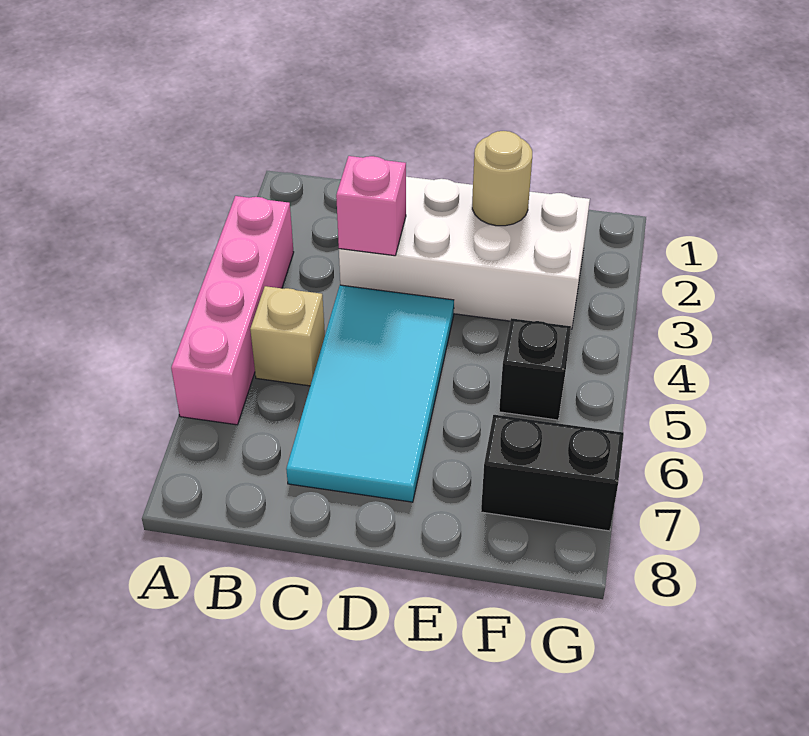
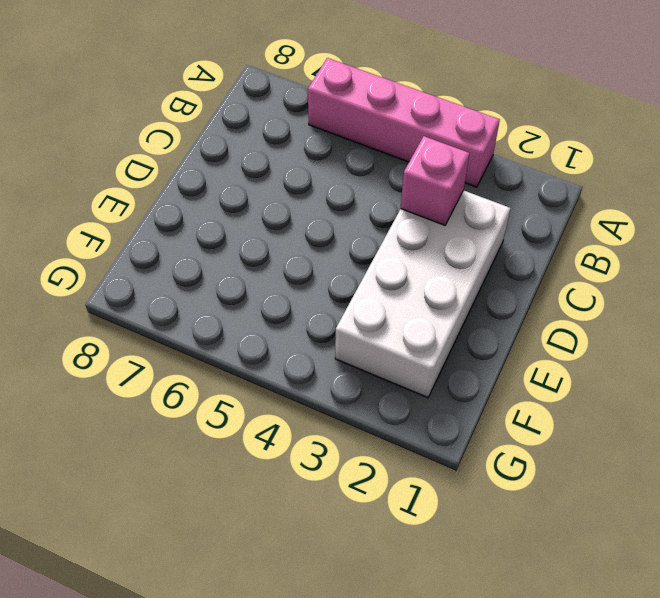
none -> tan brick B5 level 1
none -> cyan tile C4:D7 level 1

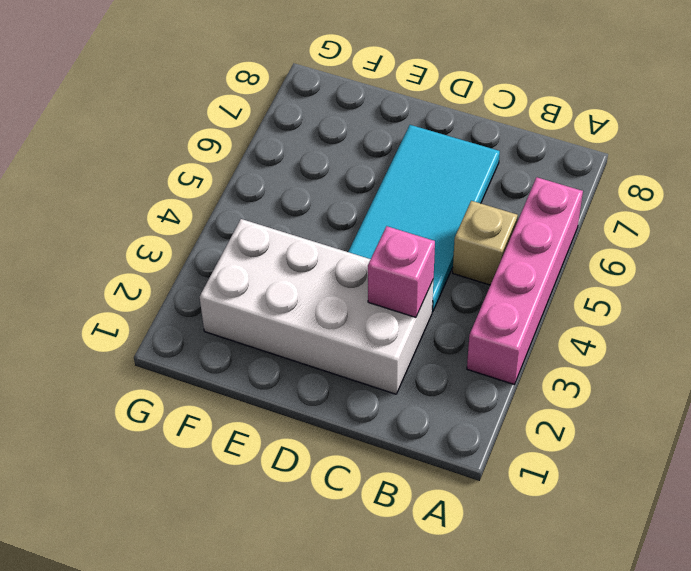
none -> black brick F5 level 1
none -> black brick F7:G7 level 1

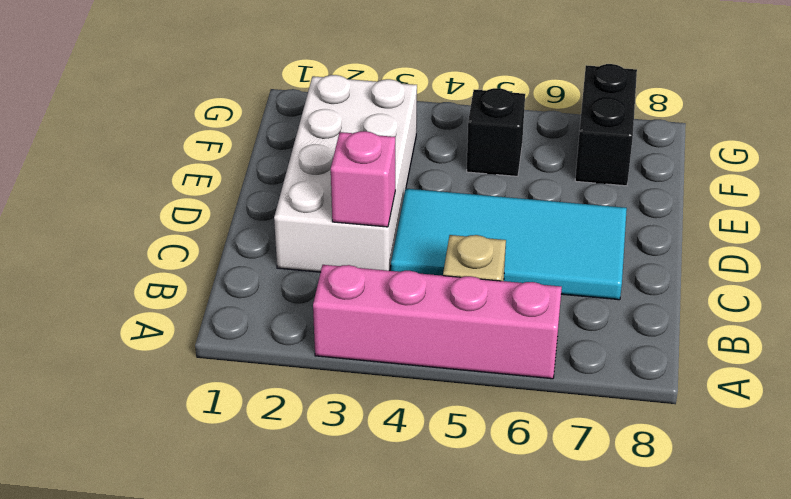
none -> tan round brick E2 level 2

